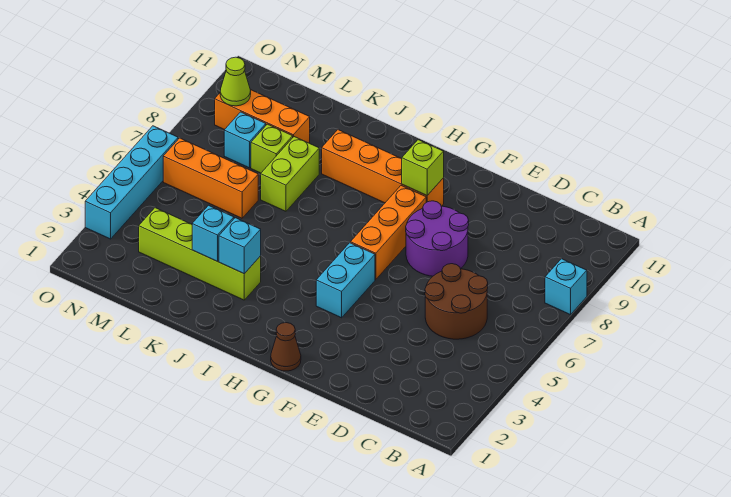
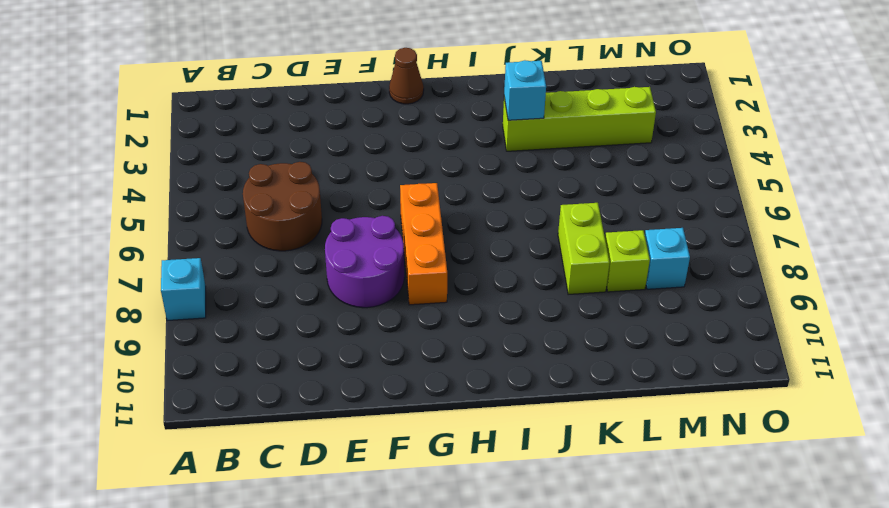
none -> cyan brick G4:G5 level 1
none -> orange brick G9:J9 level 1
none -> orange brick L6:N6 level 1

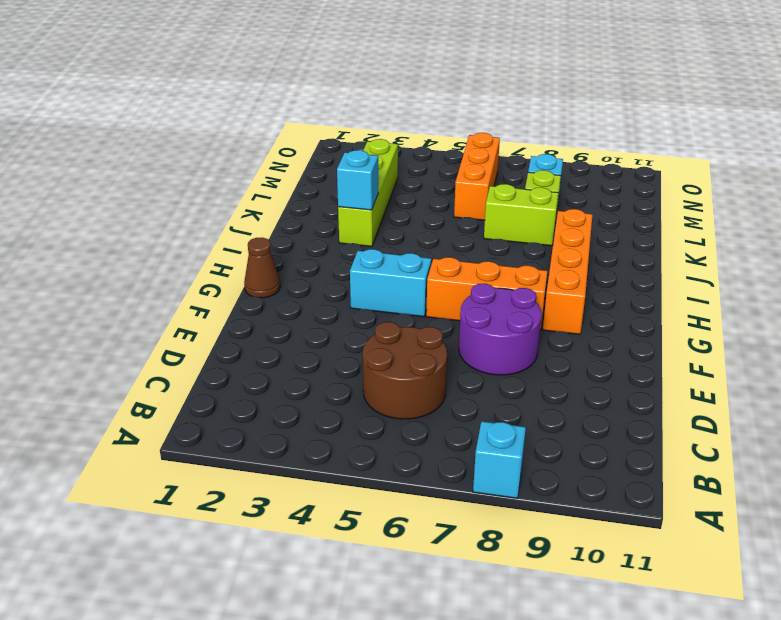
none -> orange brick L9:N9 level 1
none -> cyan brick O3:O6 level 1
none -> lime brick G9 level 2

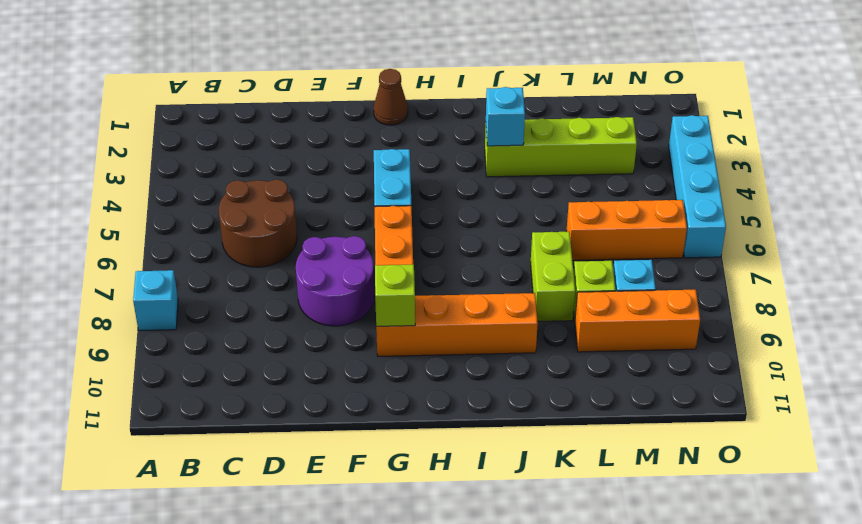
none -> cyan brick K3 level 2
none -> lime cone N9 level 2

